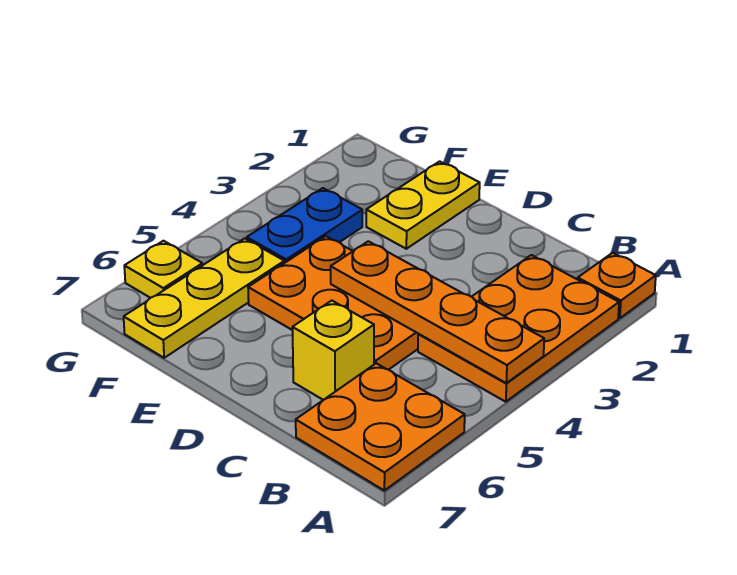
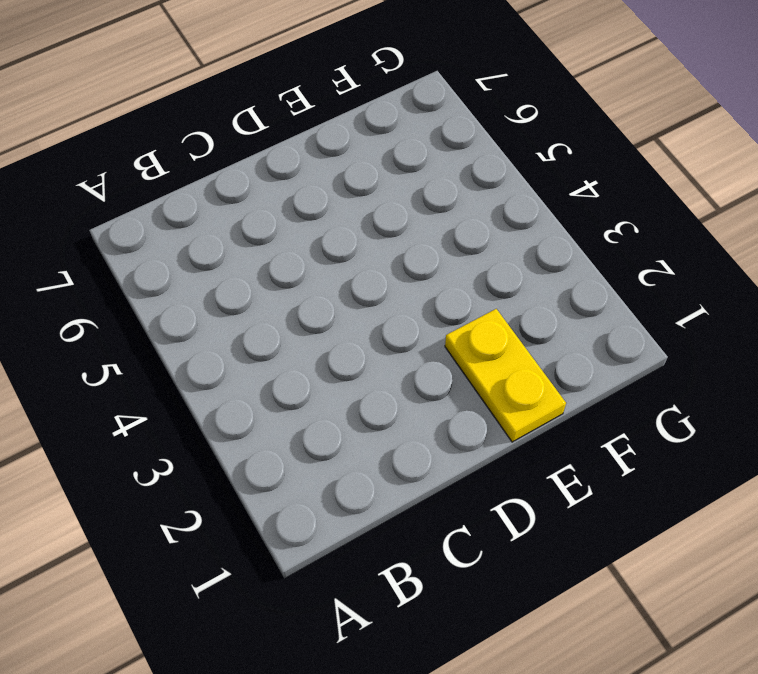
none -> orange plate A1 level 1
none -> orange plate A2:B4 level 1

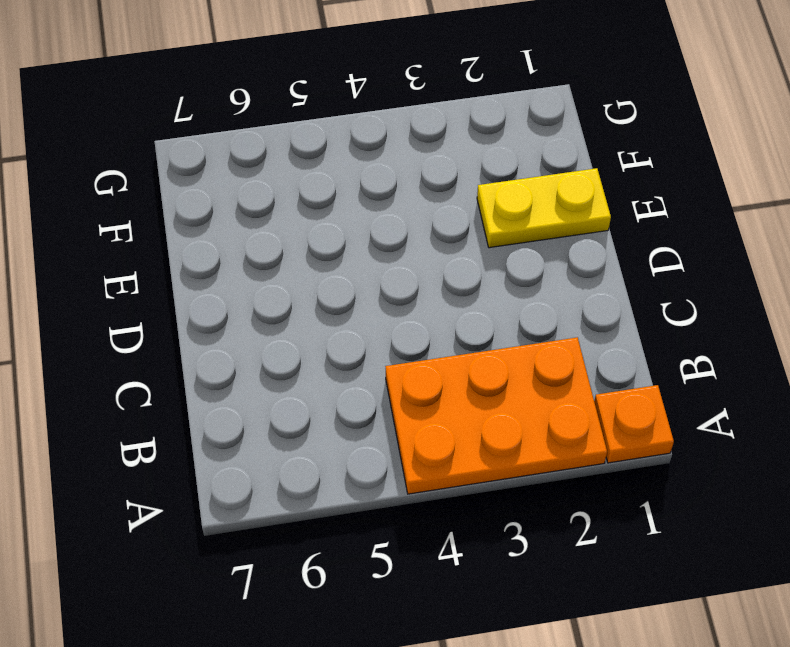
none -> orange plate A6:B7 level 1
none -> orange plate C4:E5 level 1

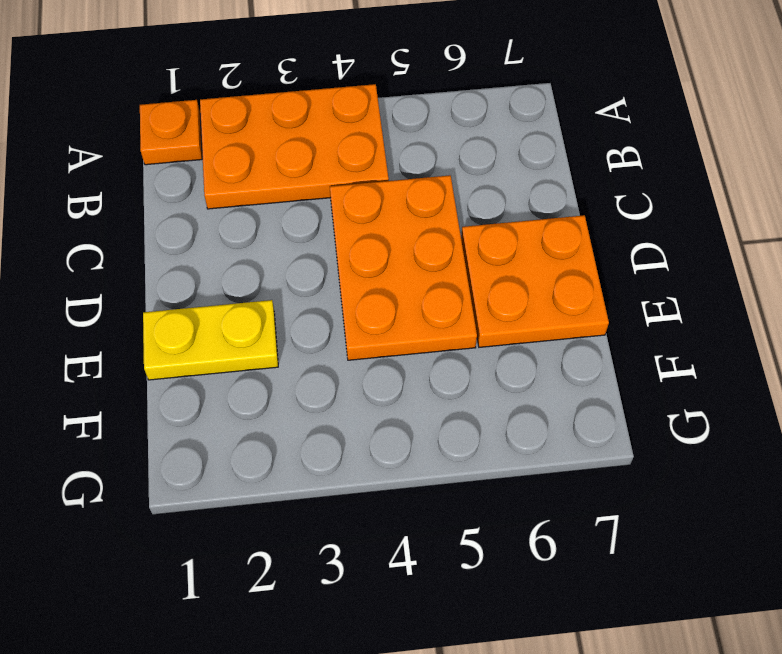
orange plate D6:E7 level 1 -> orange plate A6:B7 level 1
none -> yellow brick C6 level 1
none -> blue plate F3:F4 level 1

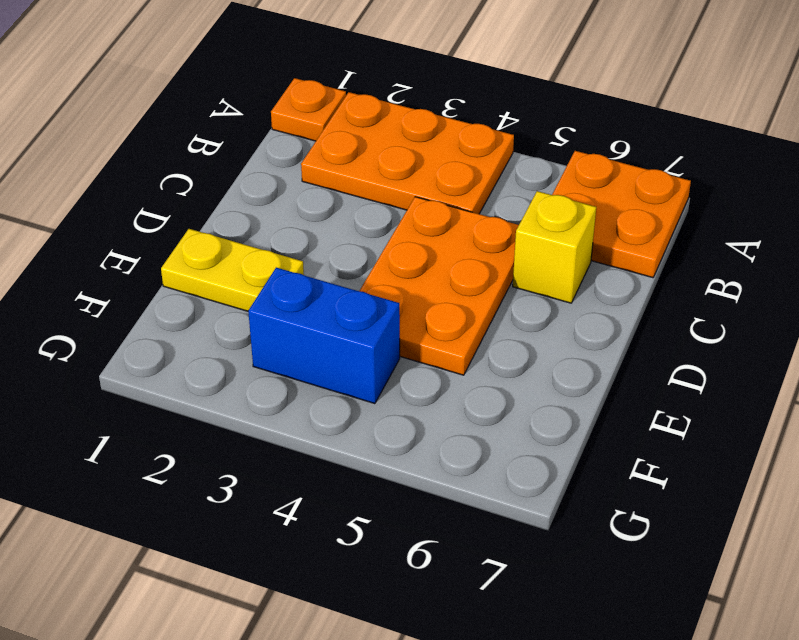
blue brick F3:F4 level 1 -> blue plate F3:F4 level 1
none -> yellow plate F5:F7 level 1
none -> yellow plate G6 level 1

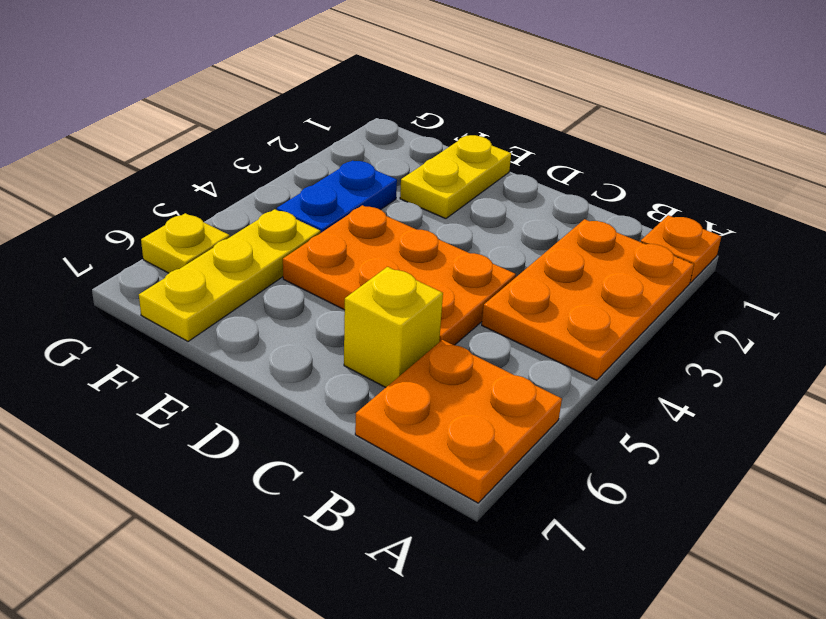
none -> orange plate A4:D4 level 2

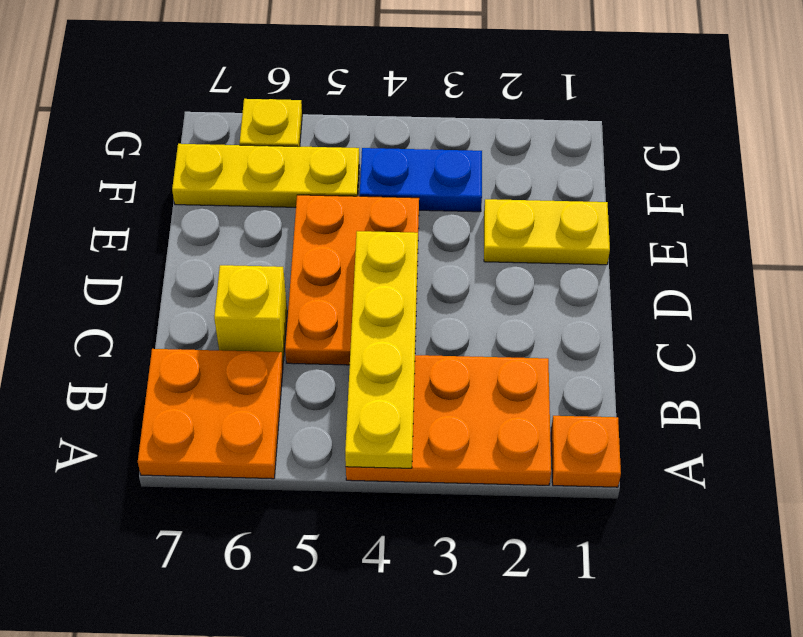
yellow plate A4:D4 level 2 -> orange plate A4:D4 level 2

